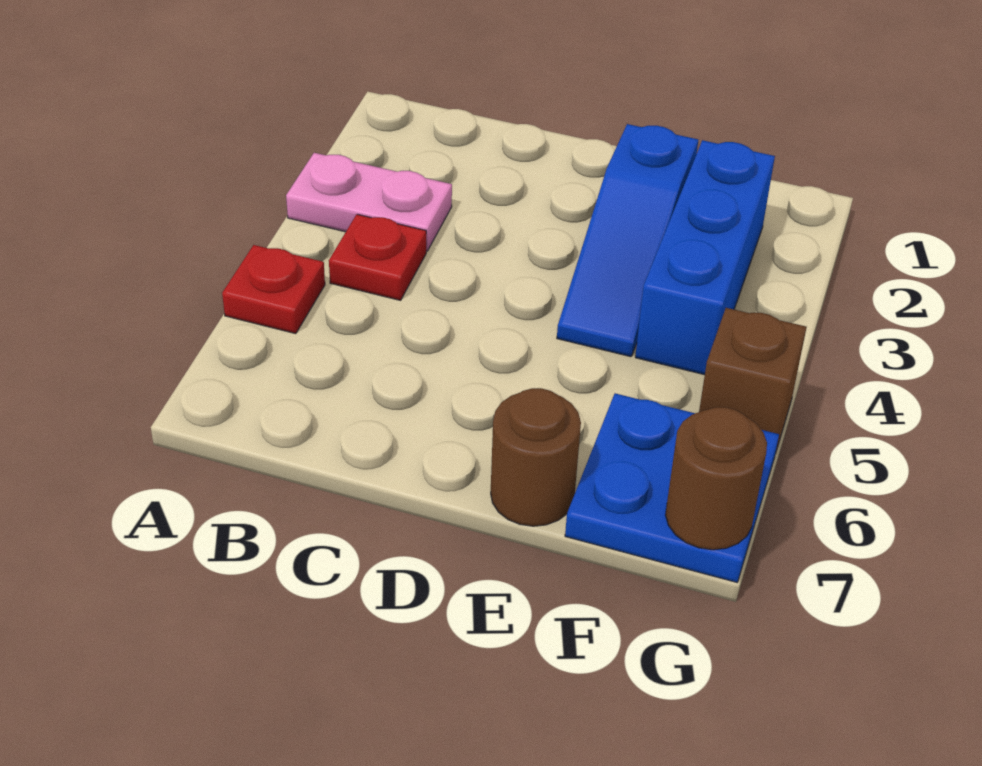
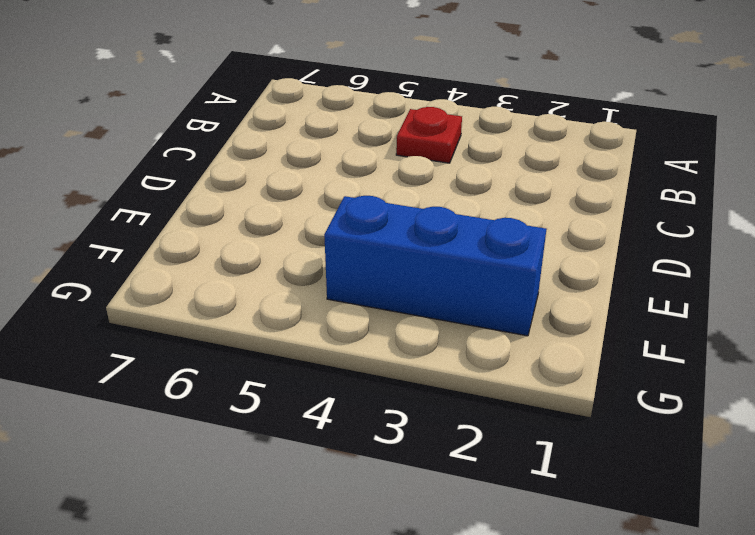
none -> pink plate A3:B3 level 1
none -> red plate A5 level 1

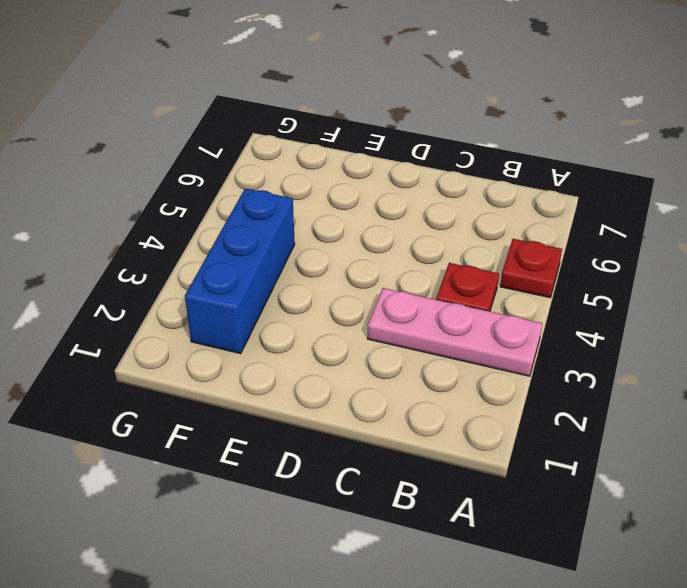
pink plate A3:C3 level 1 -> pink plate A3:B3 level 1
none -> blue slope E2:E4 level 1 top 2
none -> brown round brick E7 level 1

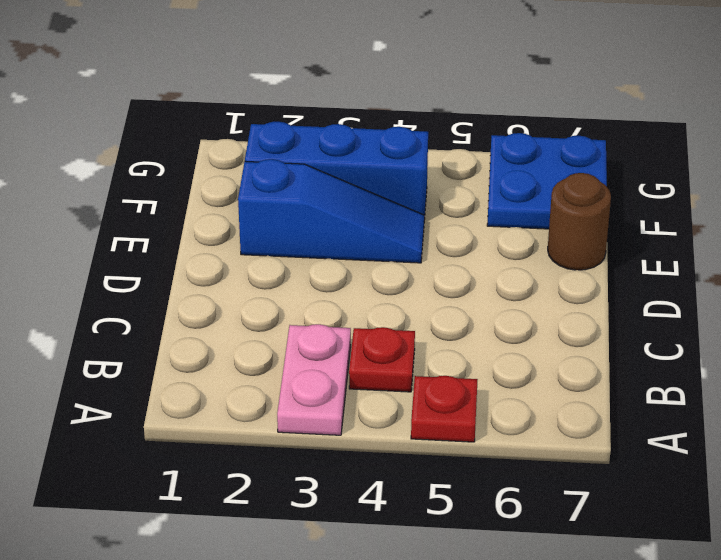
none -> brown brick G5 level 1
none -> brown round brick G7 level 2

